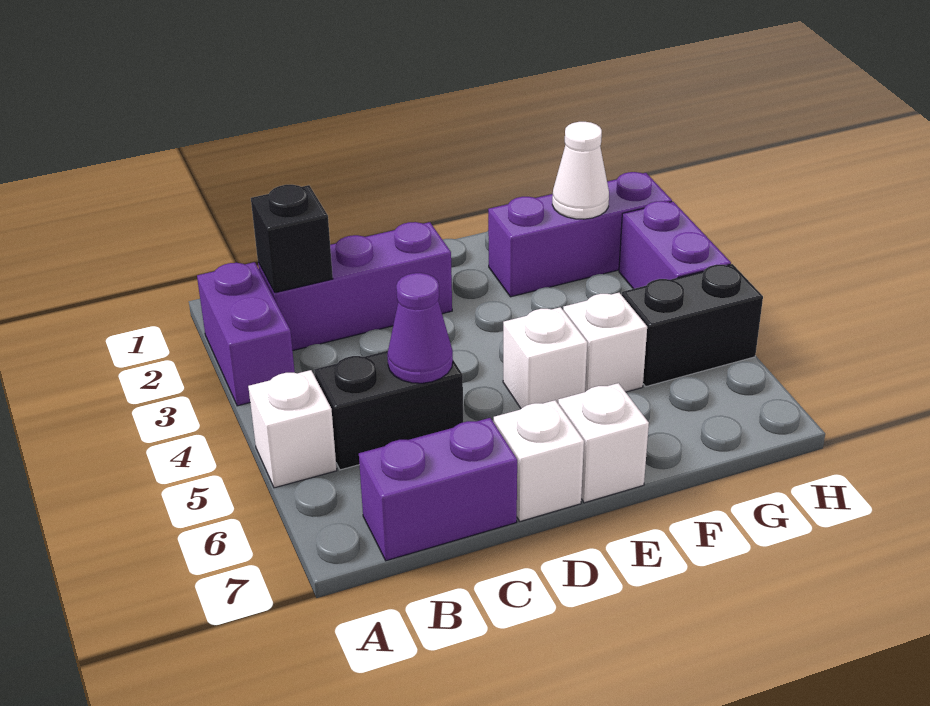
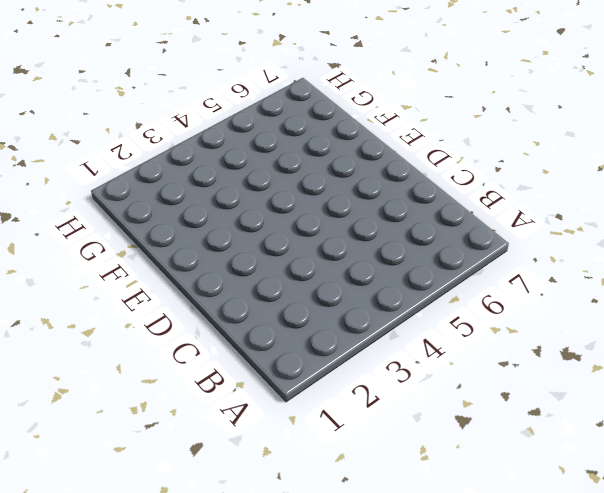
none -> purple brick A2:A3 level 1
none -> white brick A5 level 1
none -> purple brick B2:D2 level 1

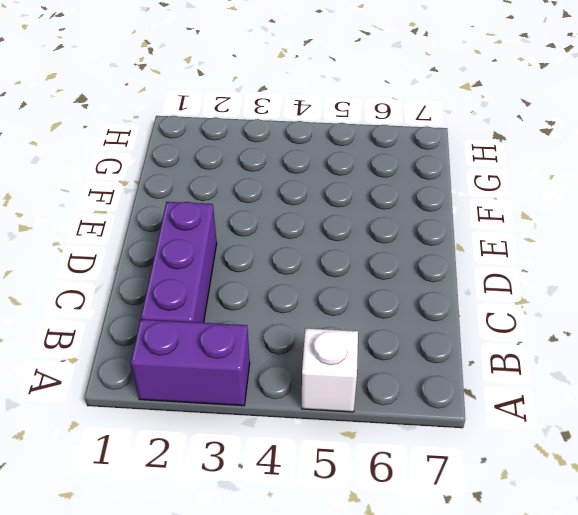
none -> black brick B5:C5 level 1
none -> purple brick B7:C7 level 1
none -> white brick D7 level 1

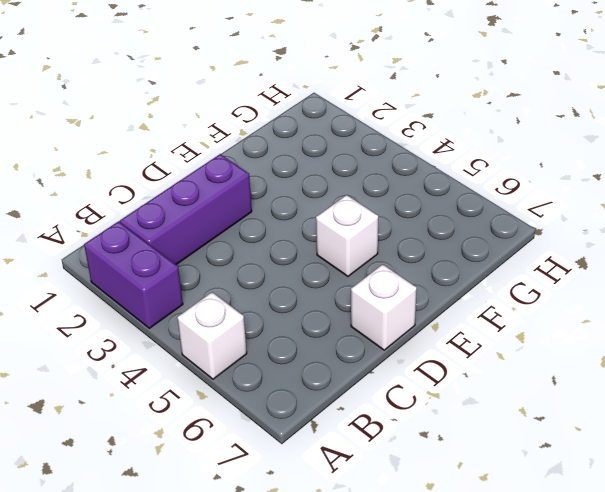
none -> black brick B5:C5 level 1
none -> purple brick B7:C7 level 1
none -> white brick E7 level 1

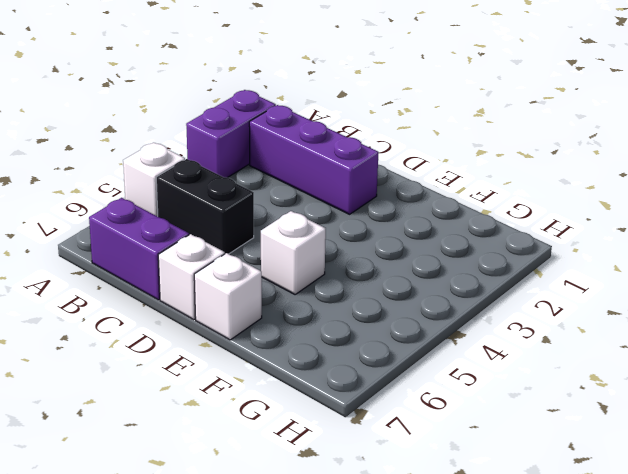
none -> purple brick F2:H2 level 1
none -> white brick F5 level 1
none -> black brick G5:H5 level 1

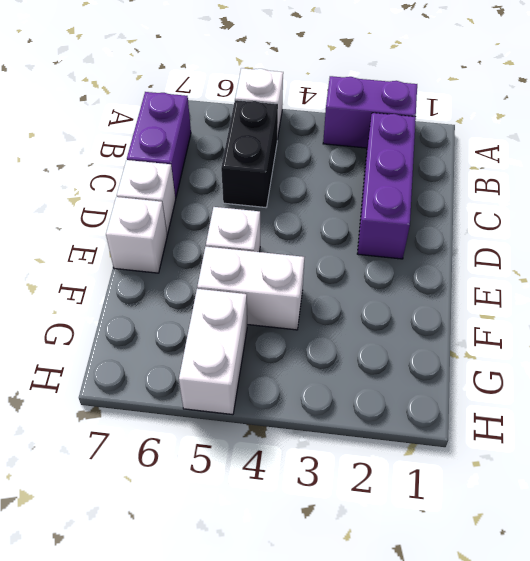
white brick F4:F5 level 1 -> white brick F5 level 1
white brick G5:H5 level 1 -> black brick G5:H5 level 1
none -> purple brick F2:H2 level 1
none -> purple brick H3:H4 level 1
none -> black brick B2 level 2

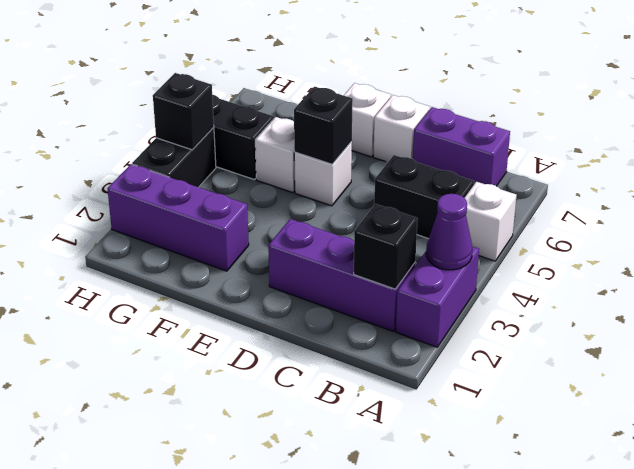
purple cone A3 level 2 -> purple cone C5 level 2
black brick E5 level 2 -> none
black brick H3:H4 level 1 -> purple brick H3:H4 level 1
black brick H4 level 2 -> none
none -> white cone G2 level 2

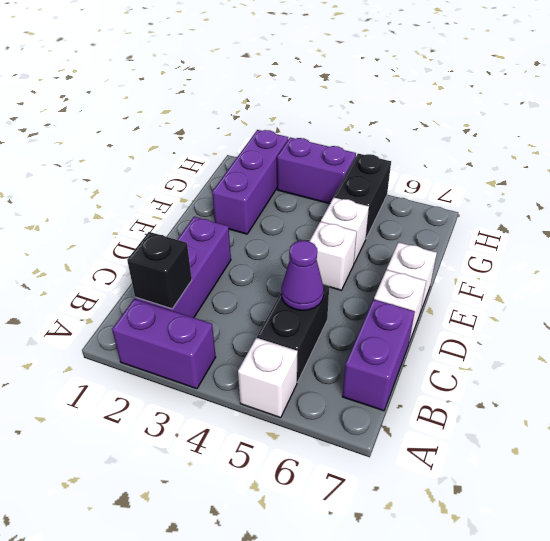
none -> white cone G2 level 2

